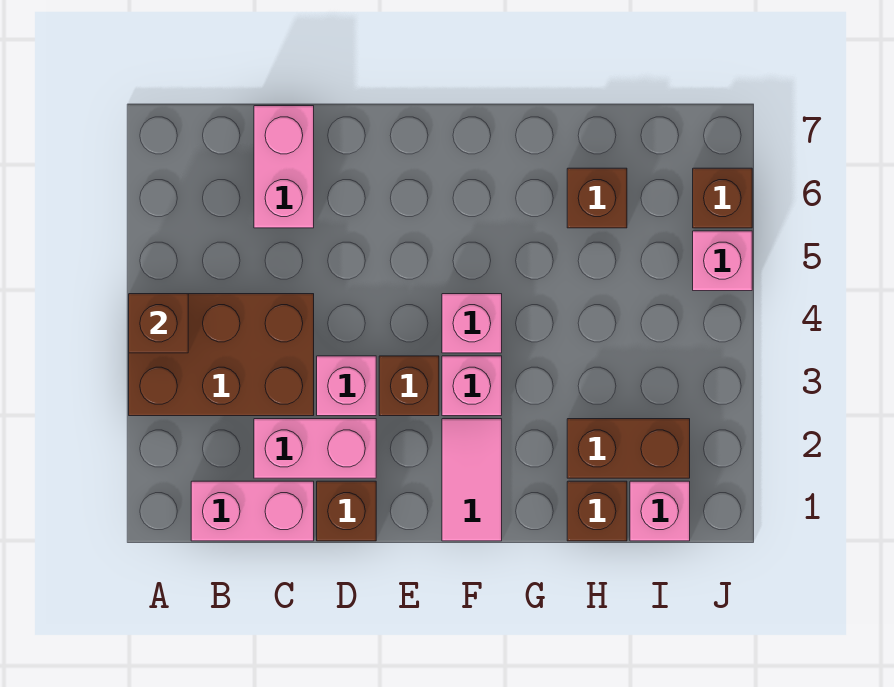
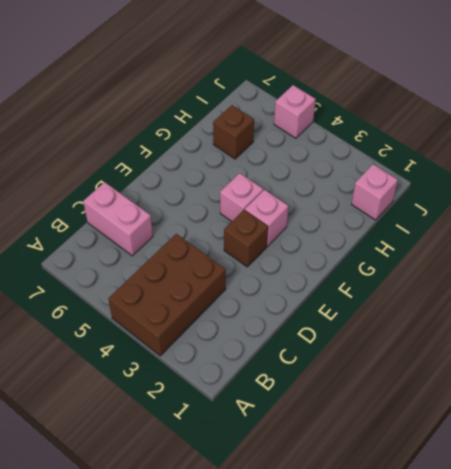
none -> pink brick B1:C1 level 1
none -> pink brick C2:D2 level 1
none -> brown brick D1 level 1

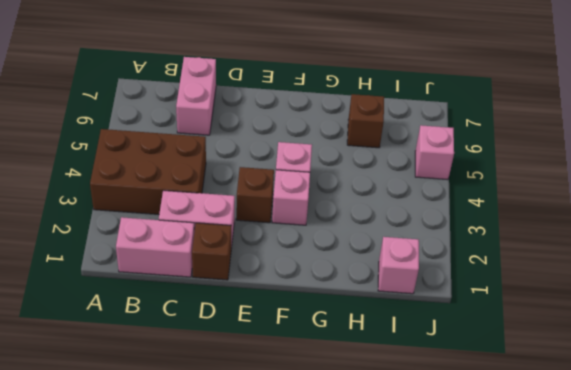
none -> pink brick D3 level 1
none -> pink tile F1:F2 level 1
none -> brown brick H1 level 1

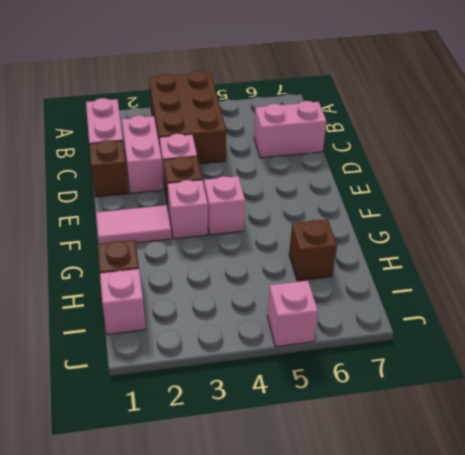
none -> brown brick H2:I2 level 1
none -> brown brick J6 level 1
none -> brown brick A4 level 2

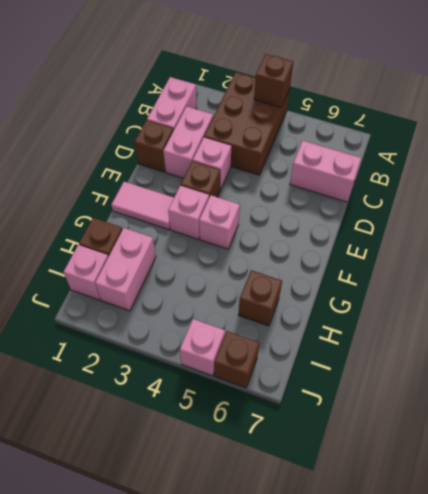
pink brick H2:I2 level 1 -> brown brick H2:I2 level 1

